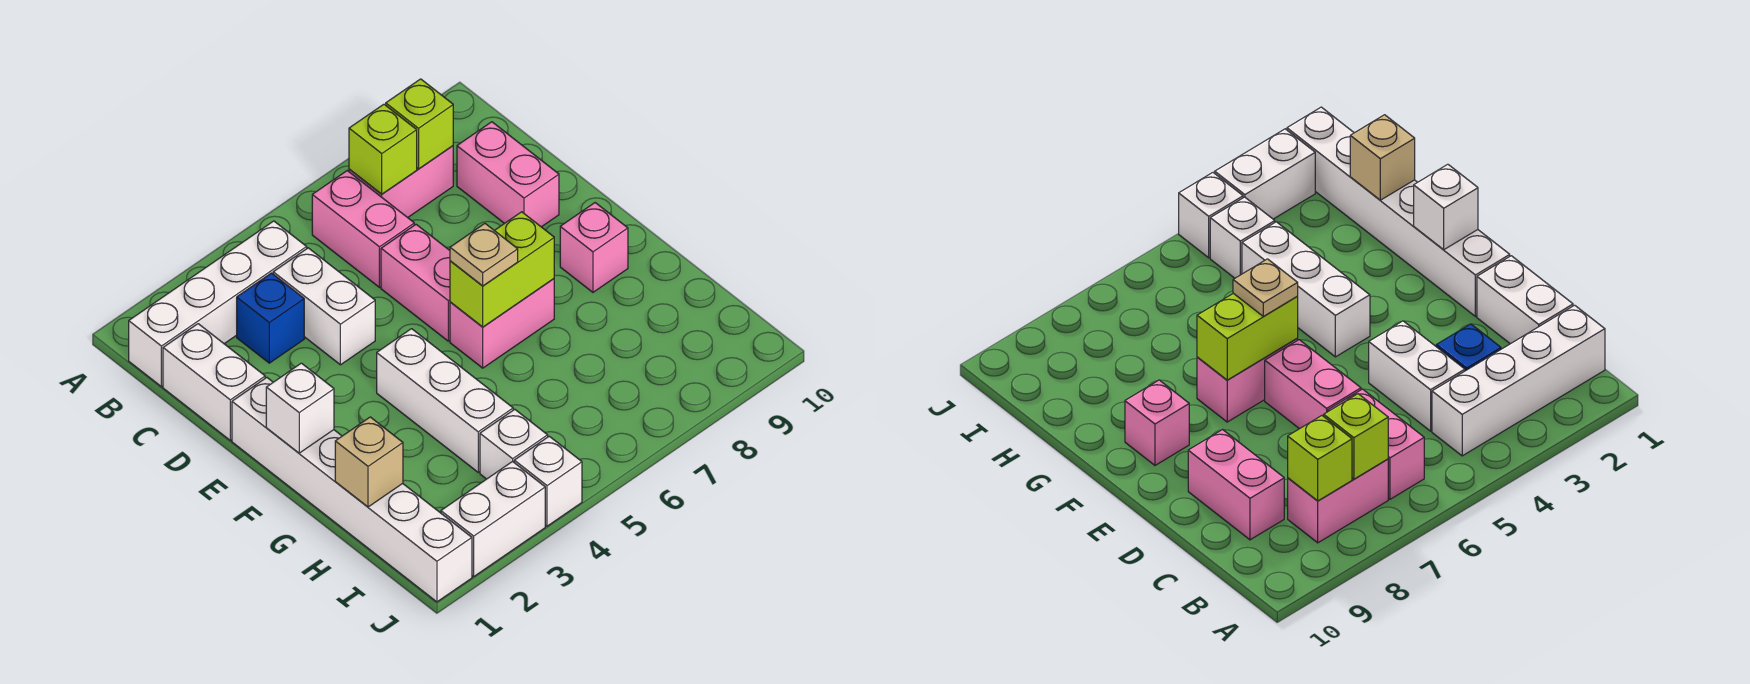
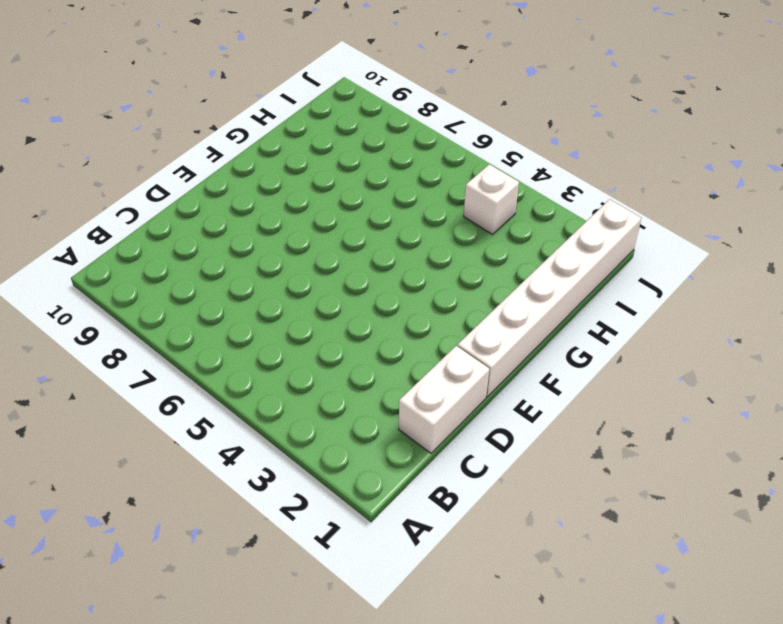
none -> white brick B1:B4 level 1
none -> pink brick B6:C6 level 1
none -> pink brick B7:B8 level 1

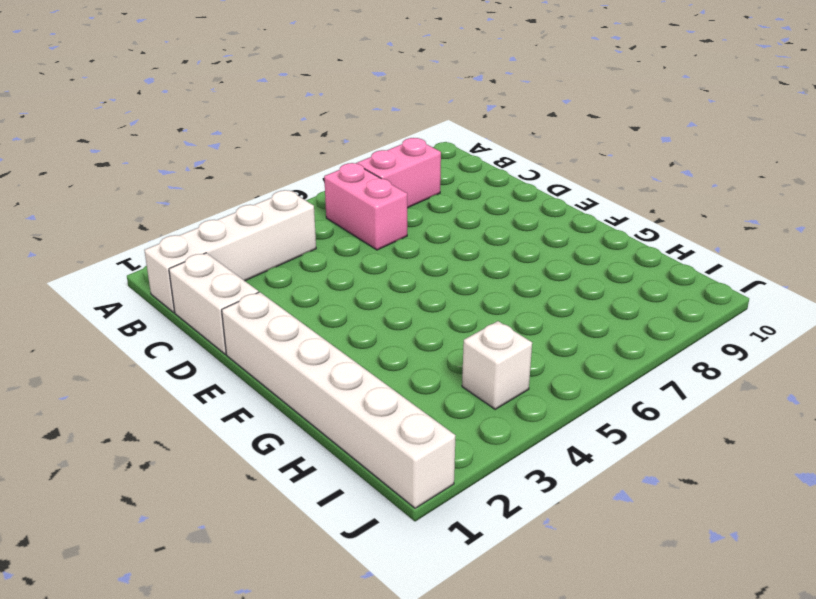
none -> blue brick C3 level 1
none -> white brick C4:D4 level 1
none -> pink brick C9:D9 level 1

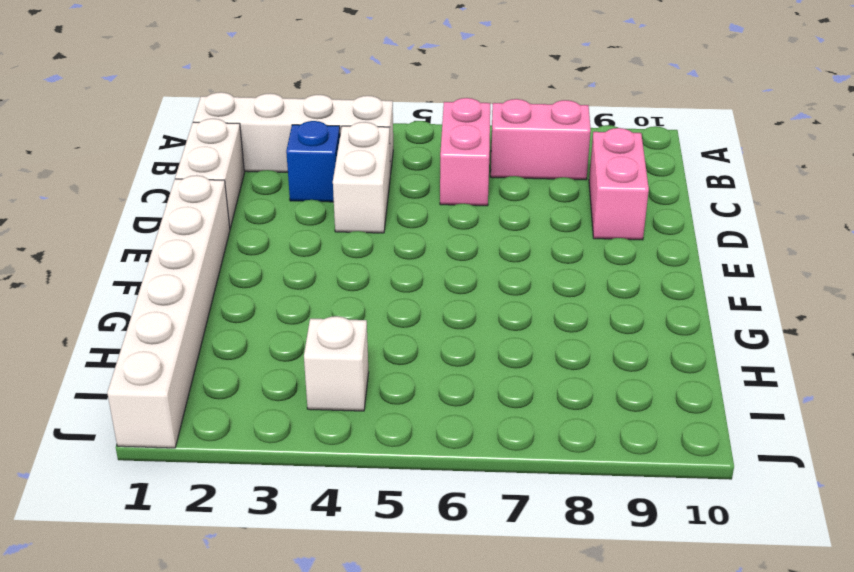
none -> pink brick D6:E6 level 1
none -> white brick F4:H4 level 1
none -> pink brick F6:F7 level 1

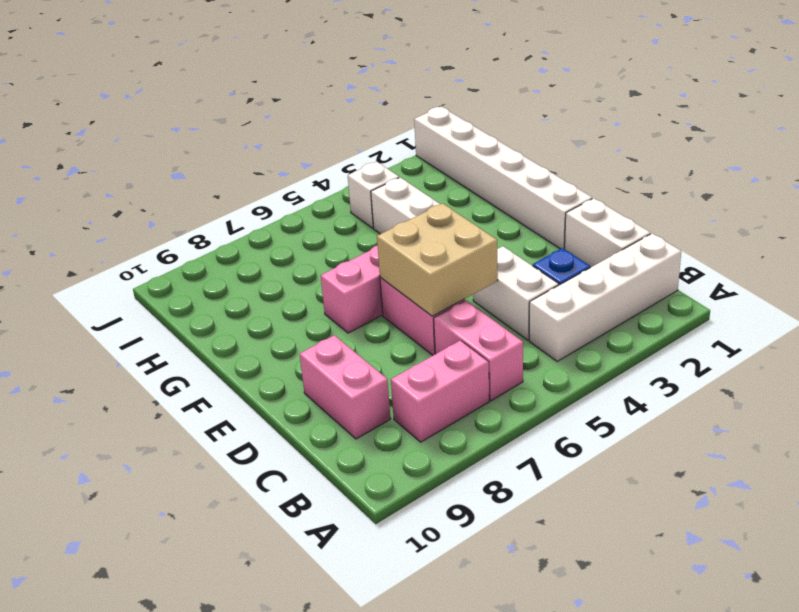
tan brick D5:E6 level 2 -> none
none -> pink brick F9 level 1
none -> white brick J2:J3 level 1
none -> white brick J4 level 1

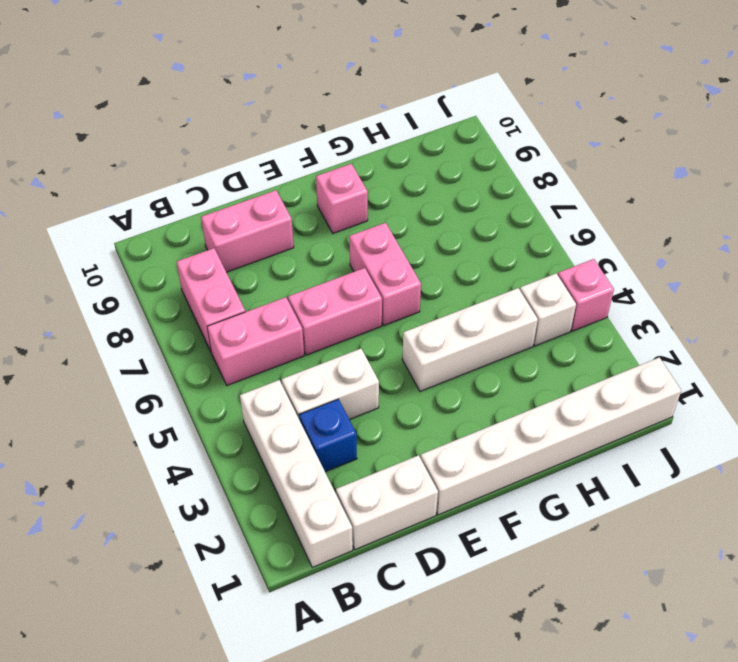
pink brick J4 level 1 -> white brick J4 level 1
none -> white brick J2:J3 level 1
none -> lime brick B7 level 2
none -> lime brick B8 level 2

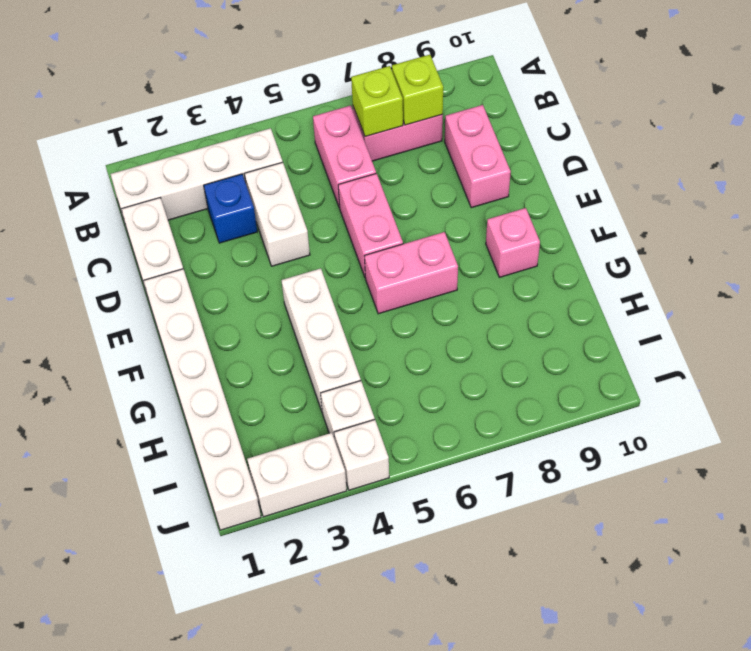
none -> white brick F1 level 2
none -> lime brick F6:F7 level 2
none -> tan brick H1 level 2

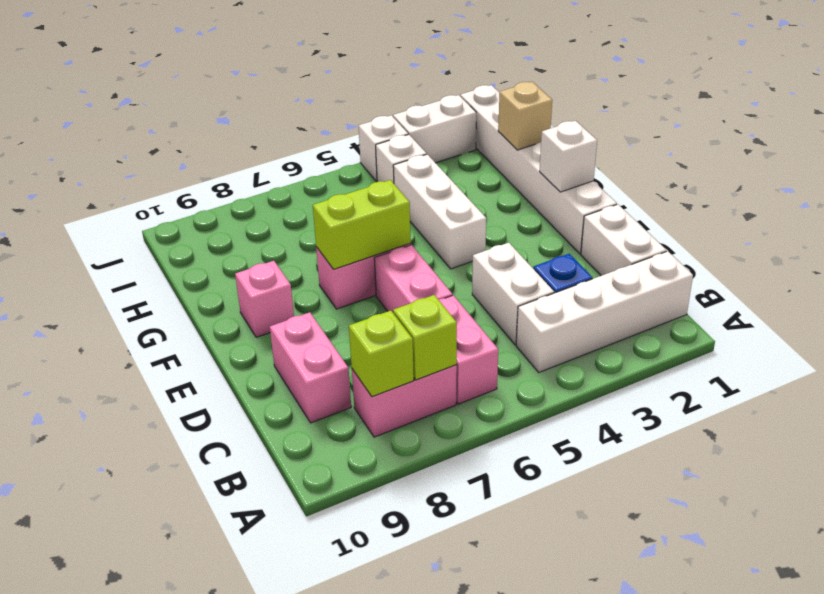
none -> tan plate F6 level 3

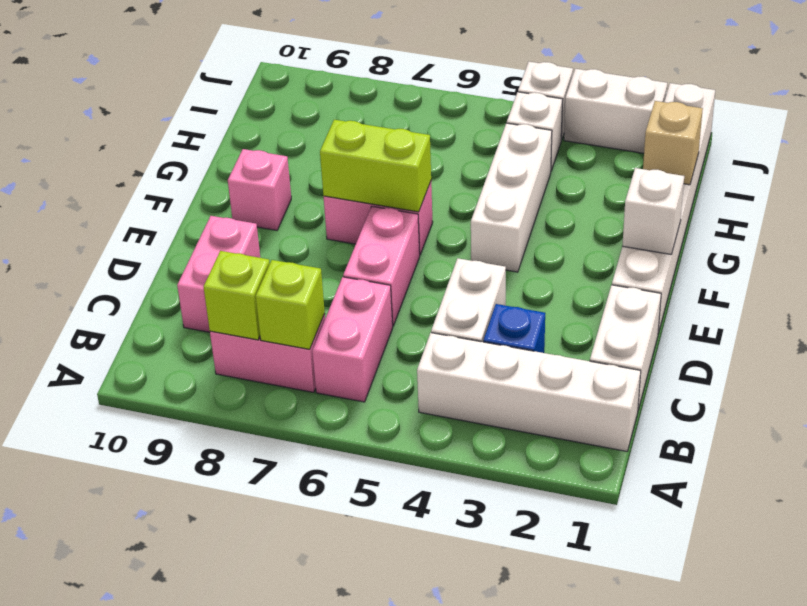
none -> tan plate F6 level 3

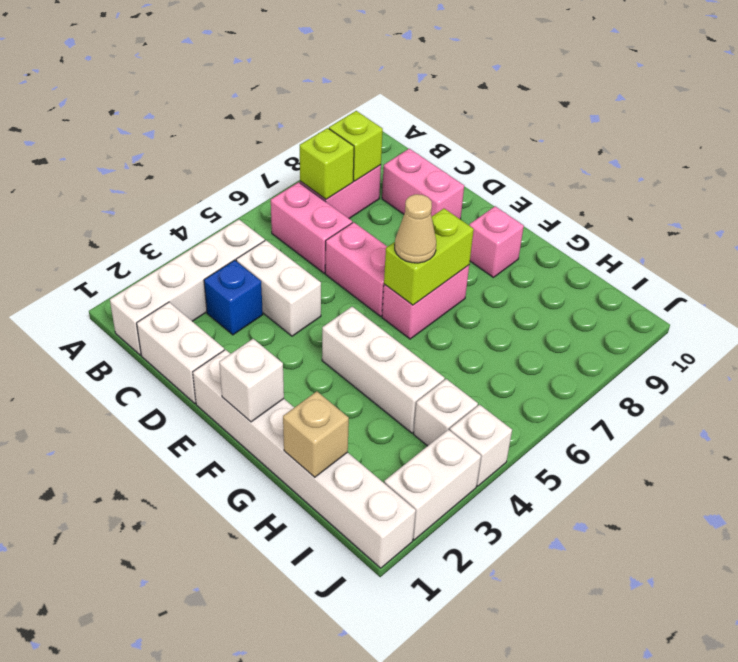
tan cone F6 level 3 -> tan plate F6 level 3

